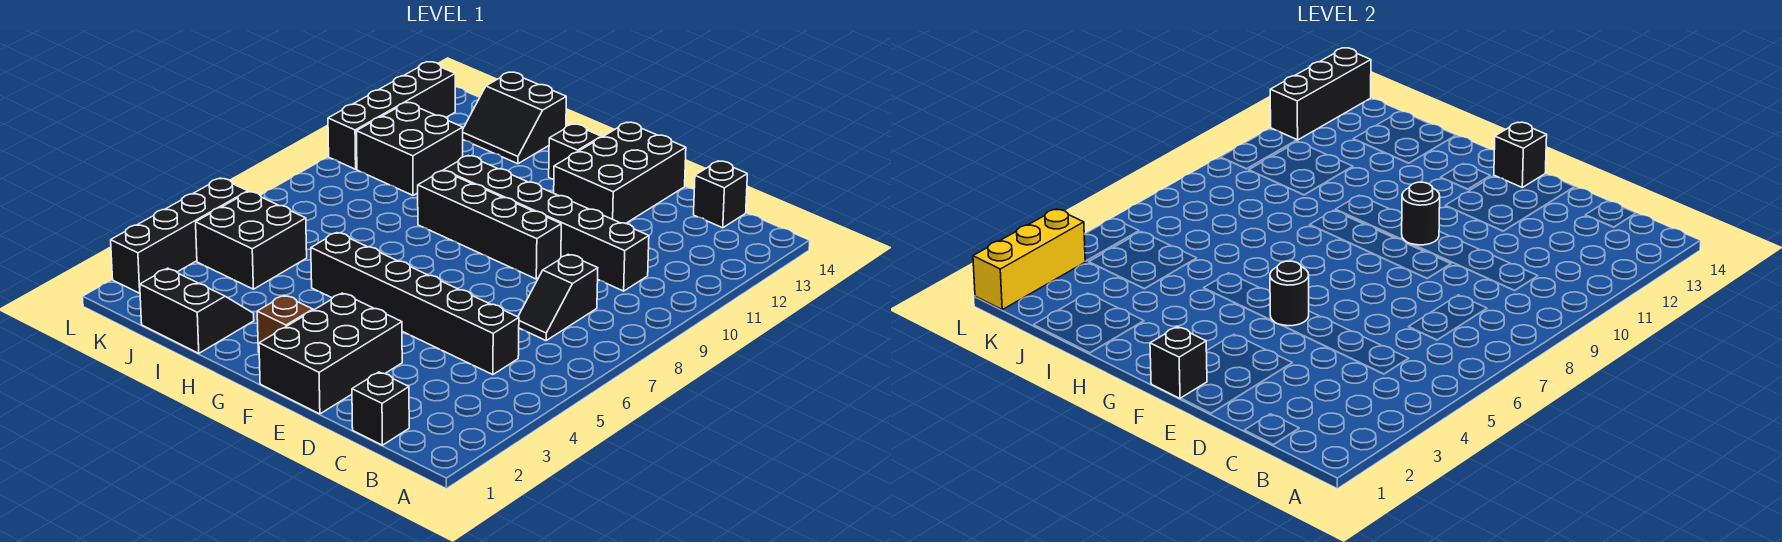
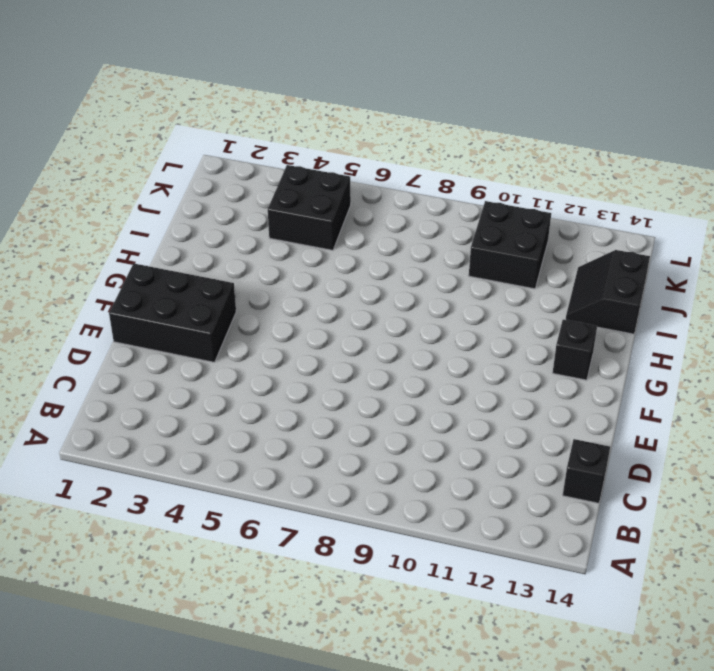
none -> black brick C1 level 1
none -> black brick C5:H5 level 1
none -> black slope C7:C8 level 1 top 8

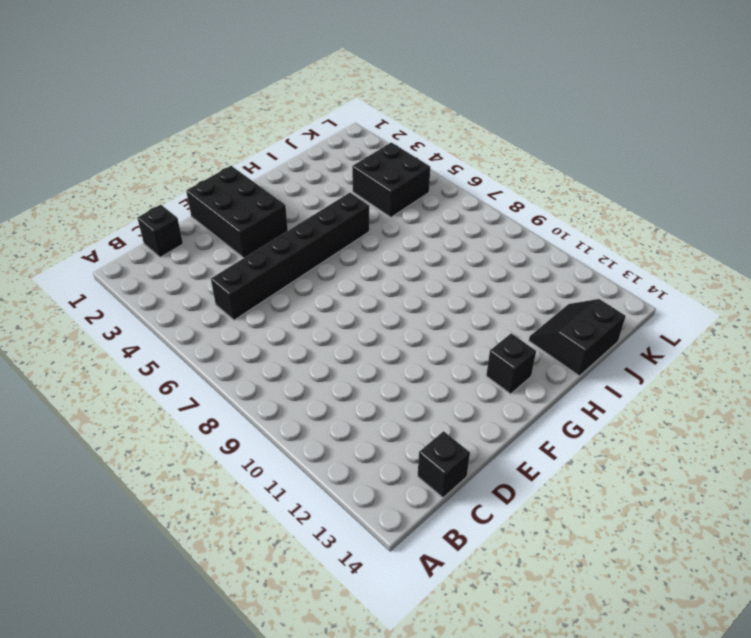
none -> black slope C7:C8 level 1 top 8
none -> black brick C10:H10 level 1
none -> black brick E9:H9 level 1

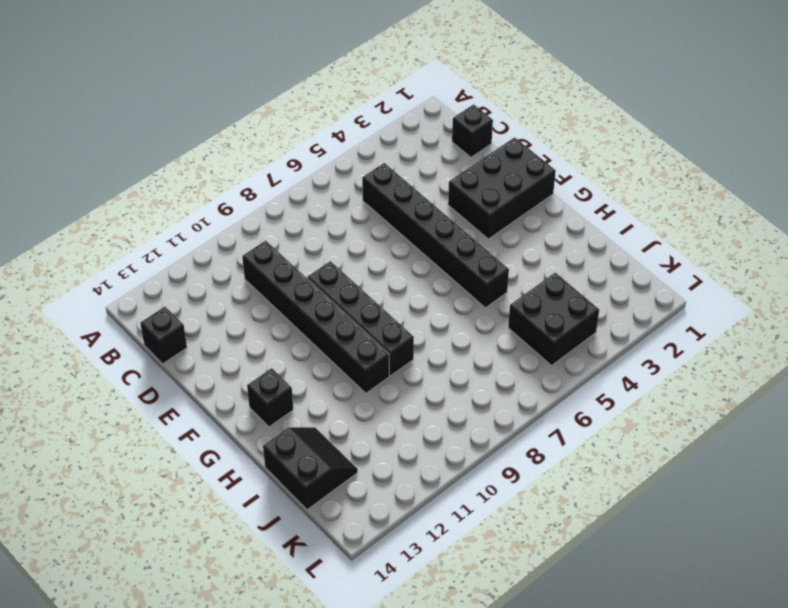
none -> black slope C7:C8 level 1 top 8
none -> black brick E12:F14 level 1
none -> brown brick G2 level 1

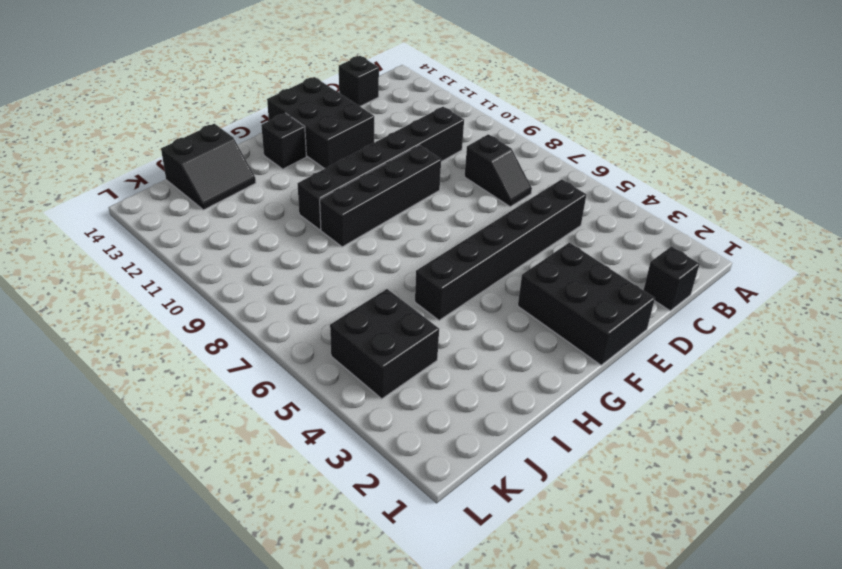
none -> brown brick G2 level 1
none -> black slope I1:J2 level 1 top 1
none -> black brick J10:K11 level 1

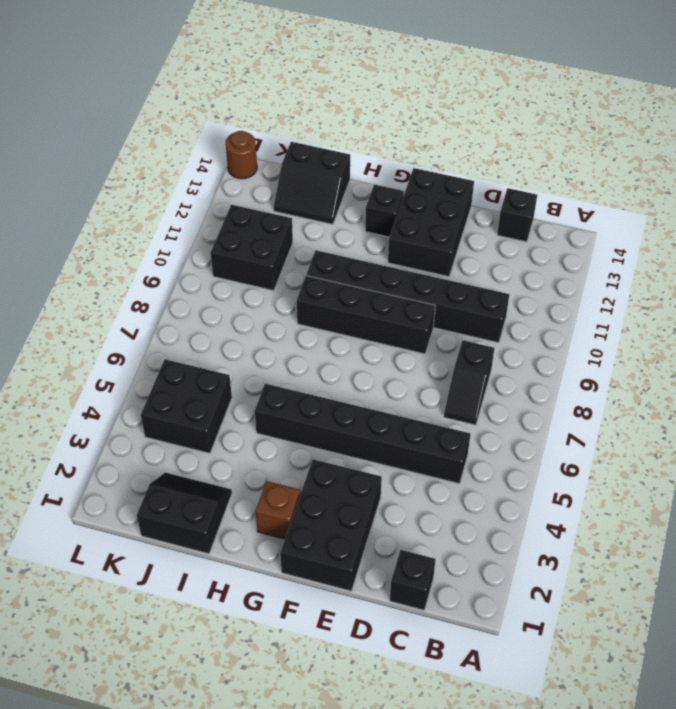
brown round brick L14 level 1 -> none
none -> black brick L2:L5 level 1
none -> black brick L10:L13 level 1
none -> black brick F1 level 2

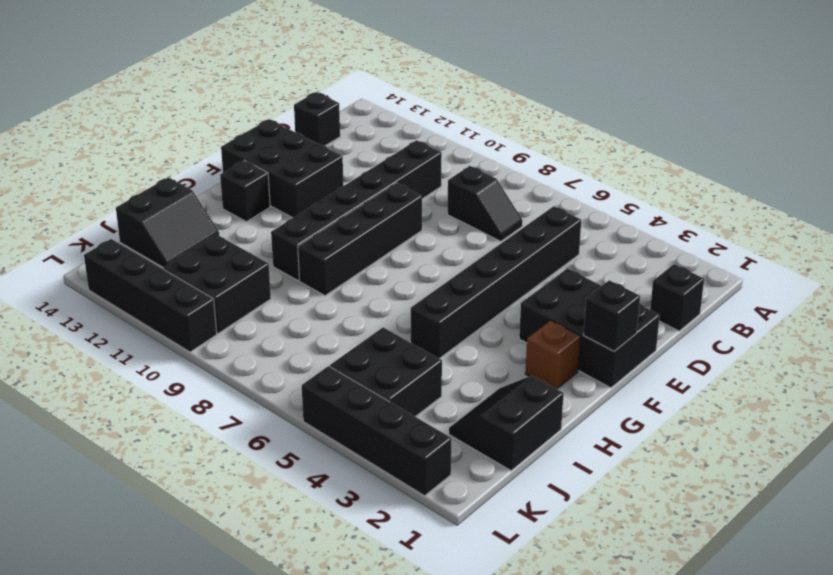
none -> black round brick F5 level 2
none -> black round brick F10 level 2
none -> black brick F14 level 2

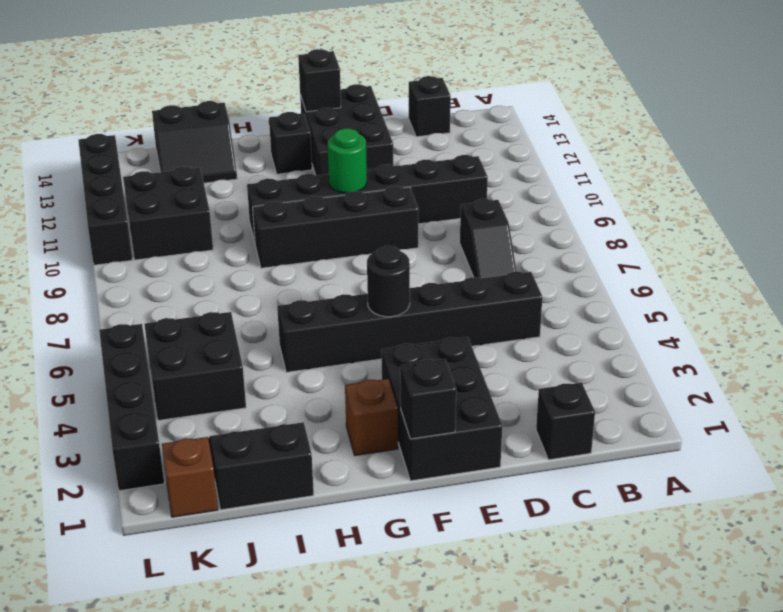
green round brick F10 level 2 -> black round brick F10 level 2
brown brick K1 level 1 -> none
none -> yellow brick L1:L3 level 2
none -> black brick L12:L14 level 2

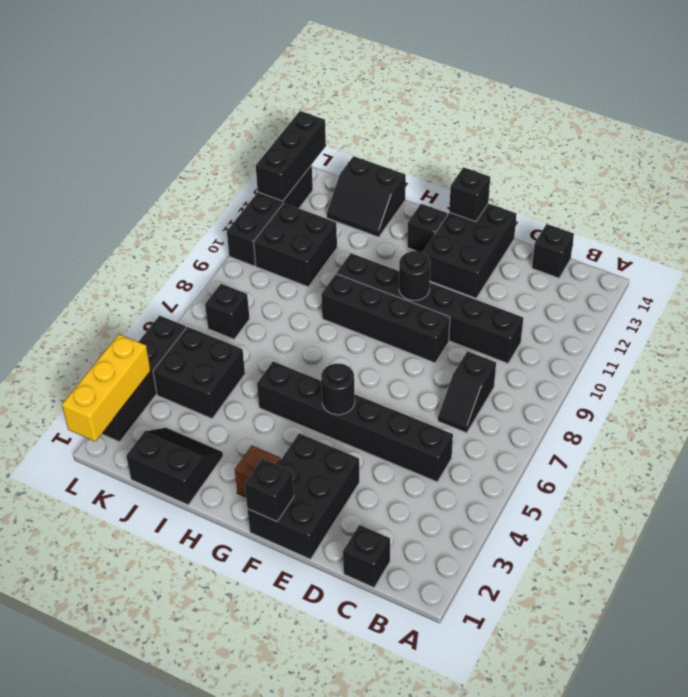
black brick K7 level 1 -> none

